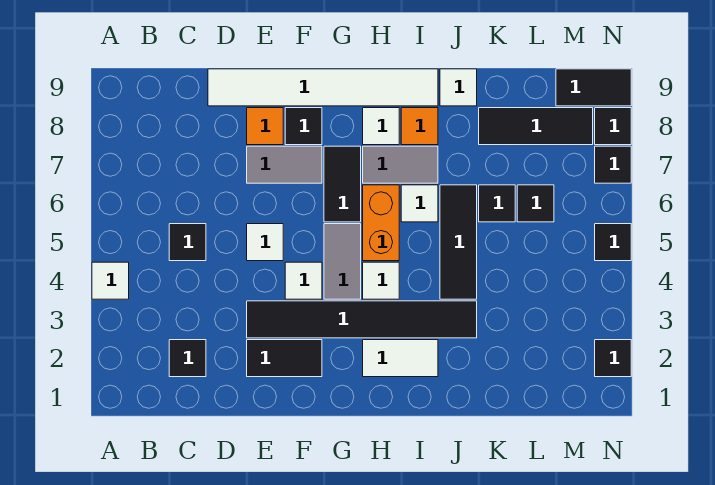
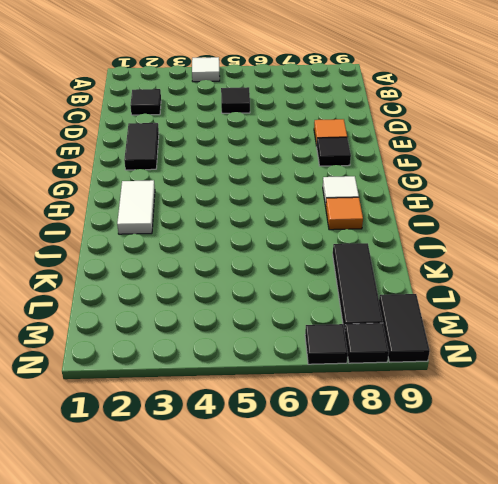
none -> white tile D9:I9 level 1
none -> black tile E3:J3 level 1
none -> white tile E5 level 1
none -> grey tile E7:F7 level 1

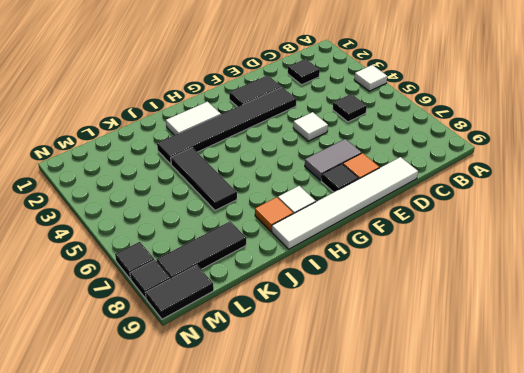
none -> white tile F4 level 1
none -> grey tile G4:G5 level 1
none -> black tile G6:G7 level 1
none -> white tile H4 level 1

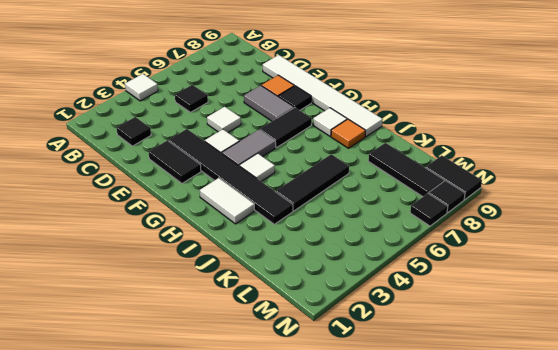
none -> orange brick H5:H6 level 1
none -> grey tile H7:I7 level 1
none -> white tile I6 level 1
none -> white tile J9 level 1

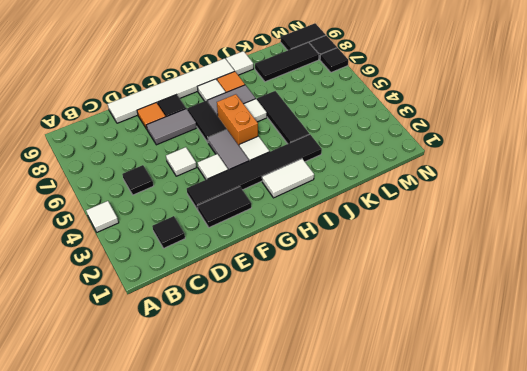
none -> black tile K6 level 1
none -> black tile L6 level 1
none -> black tile N2 level 1
none -> black tile N5 level 1

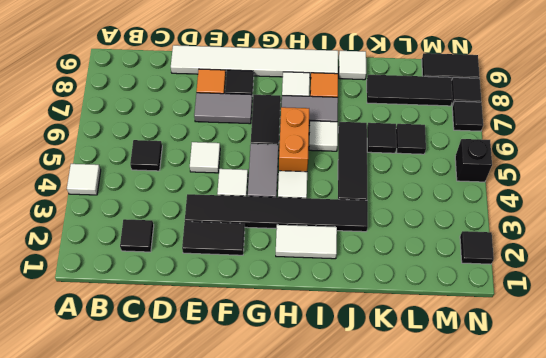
black brick N5 level 1 -> black tile N5 level 1

